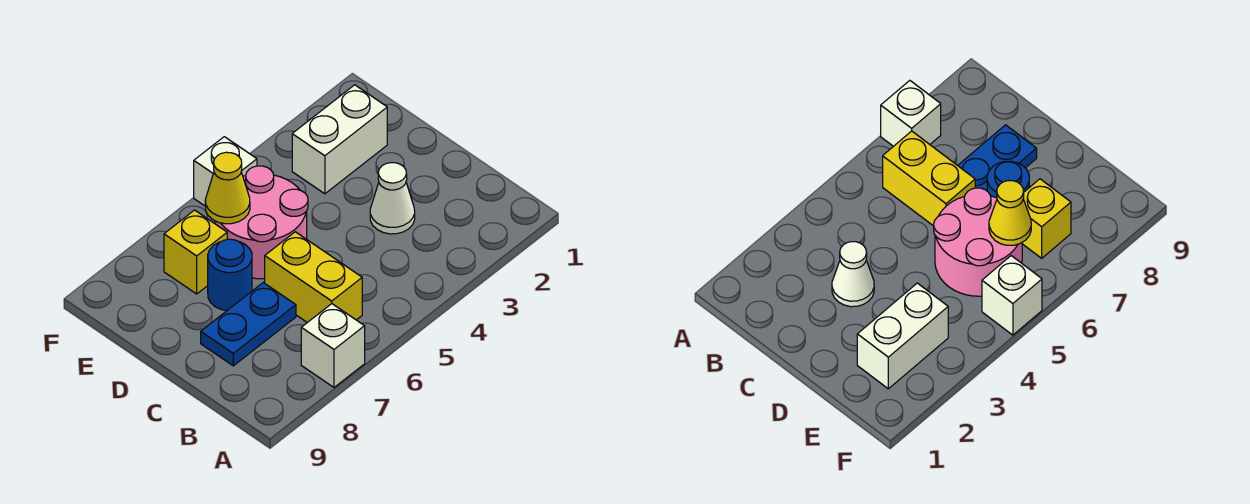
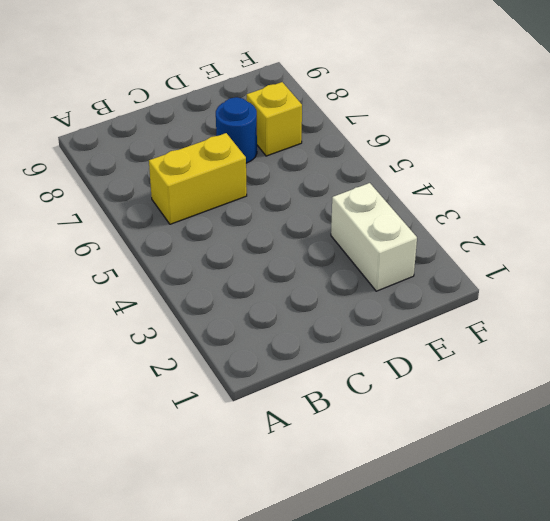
none -> white brick A7 level 1
none -> white cone C3 level 1

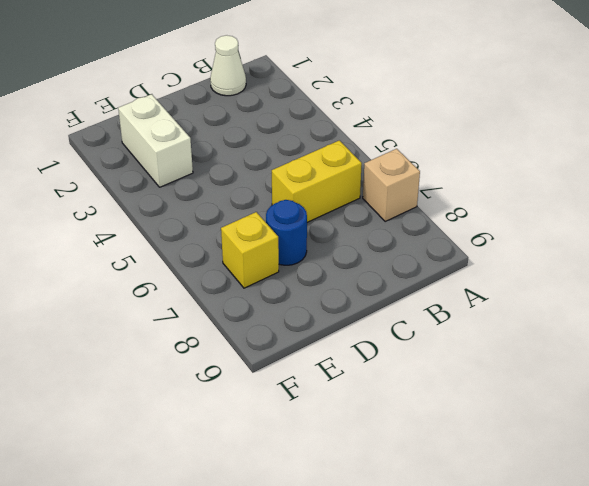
tan brick A7 level 1 -> white brick A7 level 1
white cone B1 level 1 -> white cone C3 level 1
none -> blue plate C7:C8 level 1
none -> pink round brick D5:E6 level 1

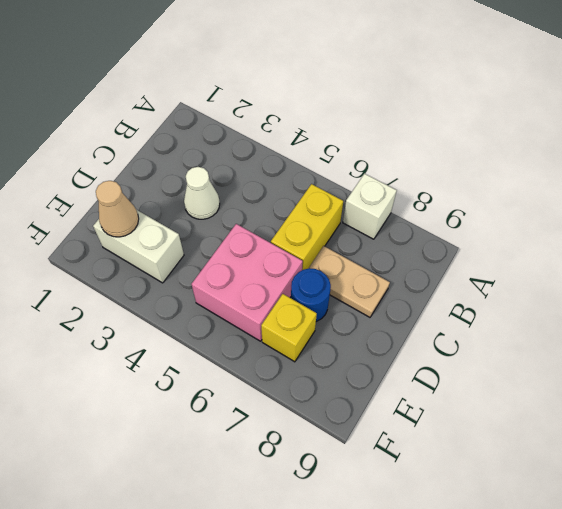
tan plate C7:C8 level 1 -> blue plate C7:C8 level 1
pink brick D5:E6 level 1 -> pink round brick D5:E6 level 1
tan cone E2 level 2 -> none
none -> white brick F5 level 1
none -> yellow cone E6 level 2

